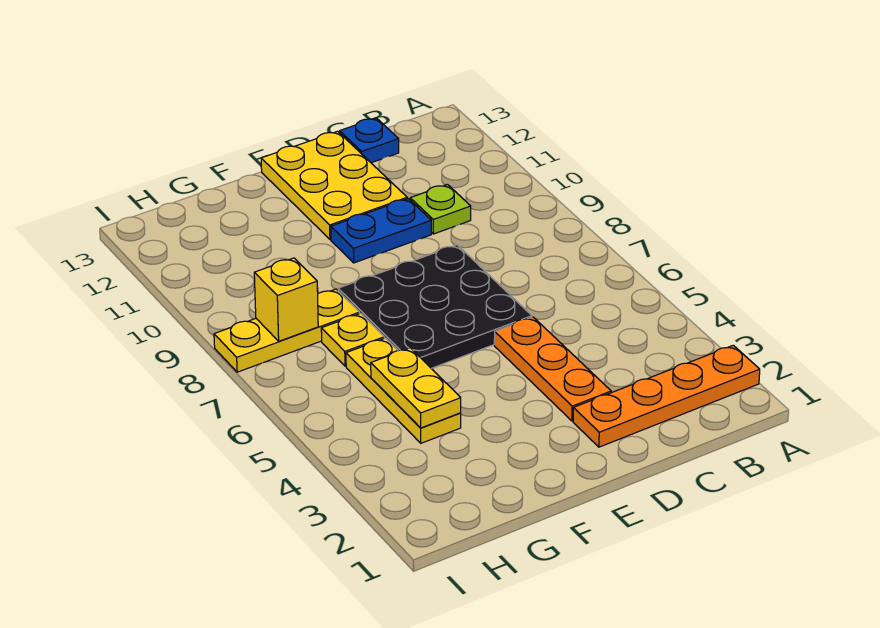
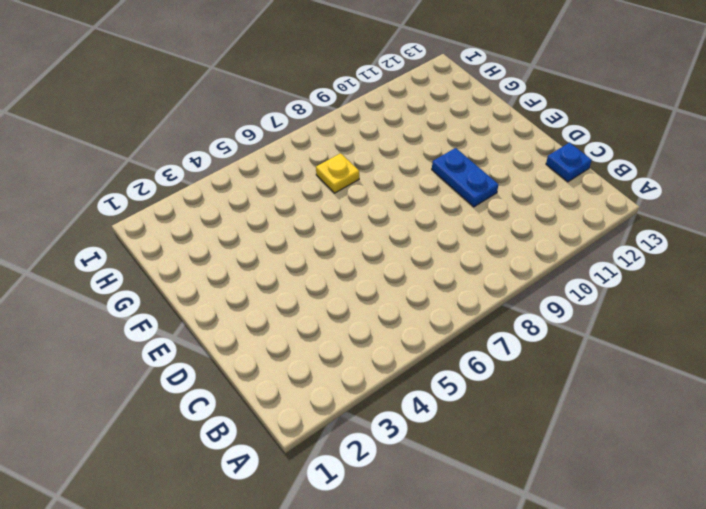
none -> orange plate A2:D2 level 1
none -> lime plate C10 level 1
none -> orange plate D3:D5 level 1

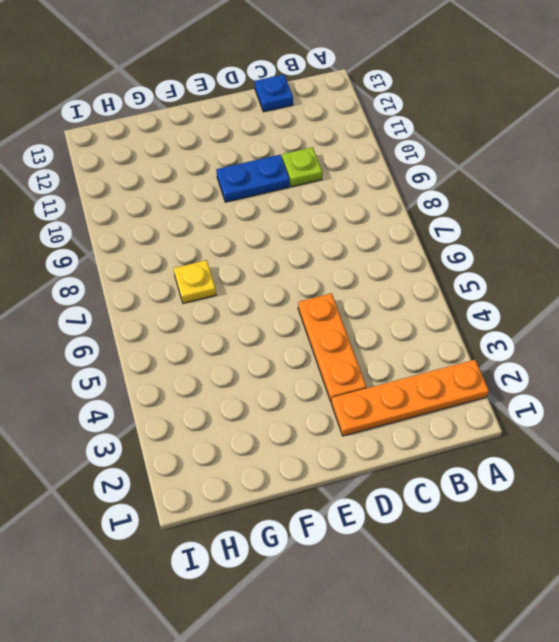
none -> black plate D6:F8 level 1
none -> yellow plate D11:E13 level 1
none -> yellow plate G4:G6 level 1

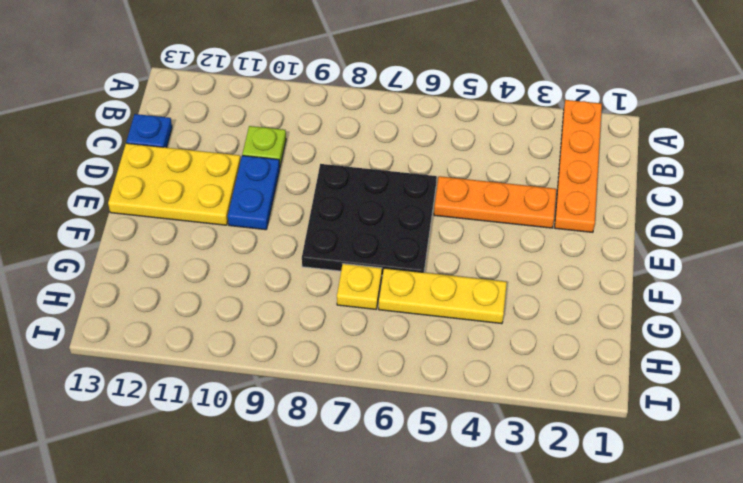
none -> yellow plate G8:I8 level 1
none -> yellow plate G4:G5 level 2
none -> yellow brick H8 level 2

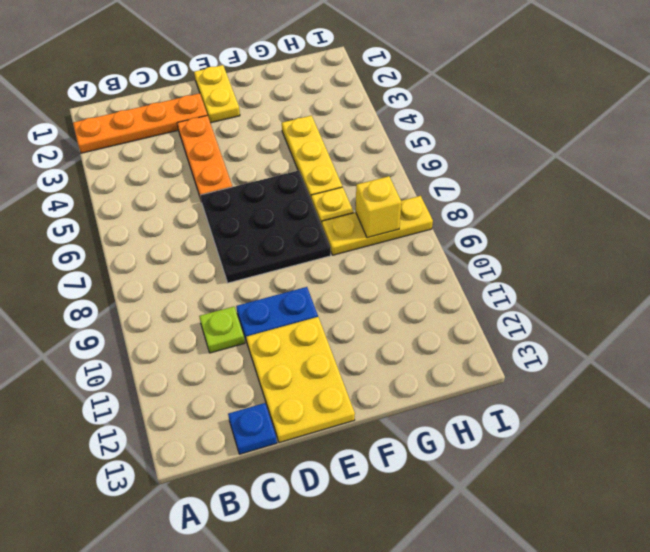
yellow plate E1:E2 level 1 -> yellow plate G4:G5 level 2

